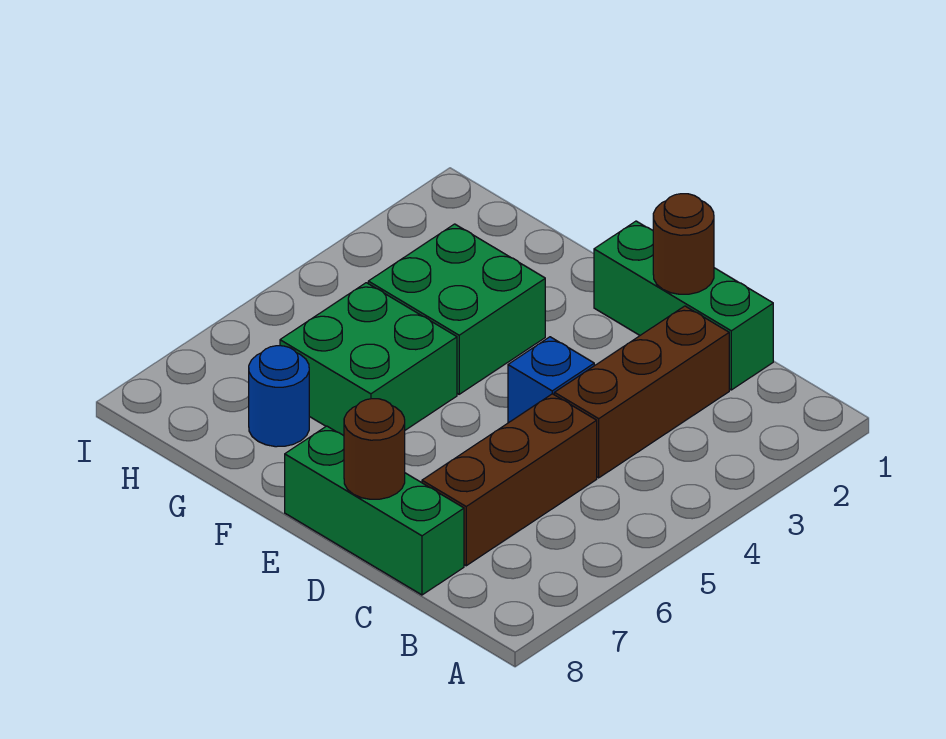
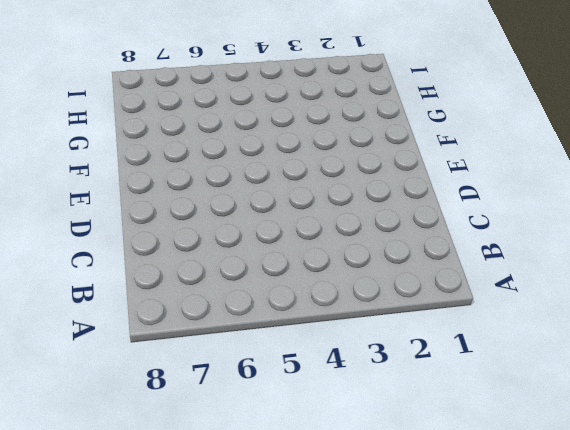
none -> green brick C1:E1 level 1
none -> brown brick C2:C4 level 1

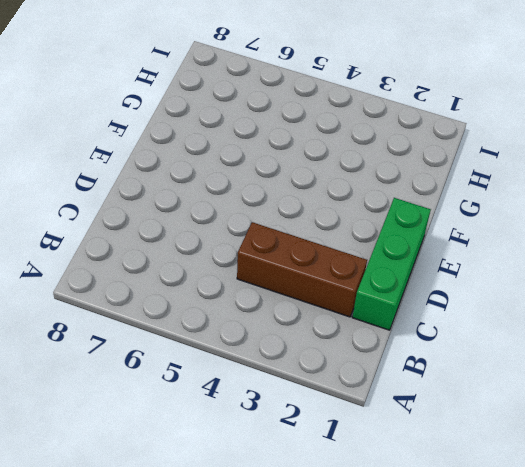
none -> brown brick C5:C7 level 1
none -> green brick C8:E8 level 1

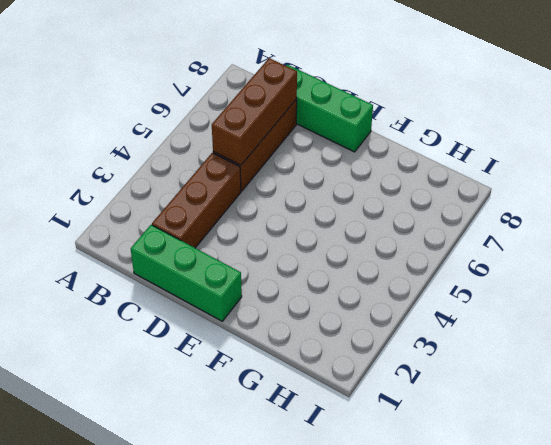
brown brick C5:C7 level 2 -> none
none -> blue brick D4 level 1
none -> green brick F3:G4 level 1

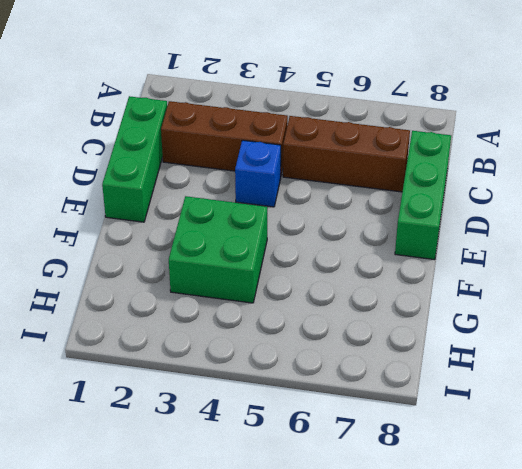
none -> green brick F5:G6 level 1
none -> blue round brick G7 level 1

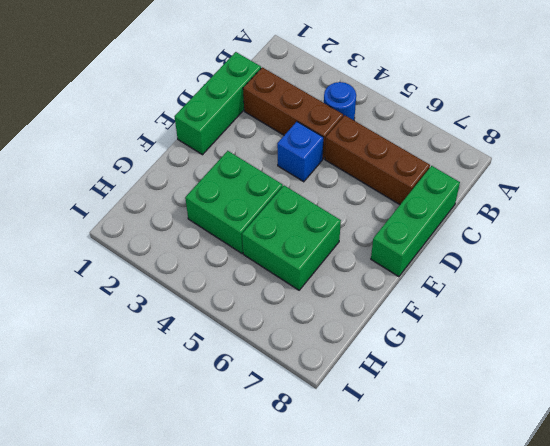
blue round brick B4 level 1 -> blue round brick G7 level 1
none -> brown round brick D1 level 2
none -> brown round brick D8 level 2

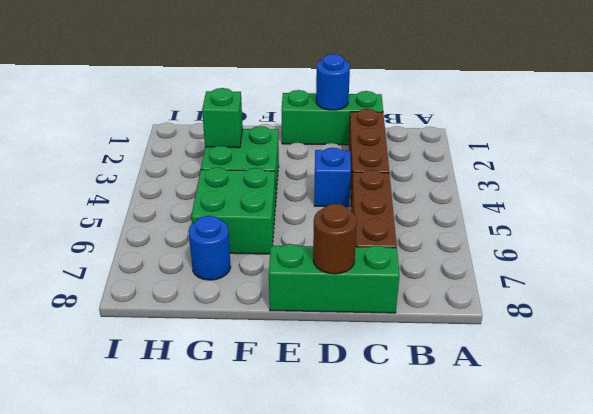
blue round brick D1 level 2 -> brown round brick D1 level 2
green brick G3 level 2 -> none

